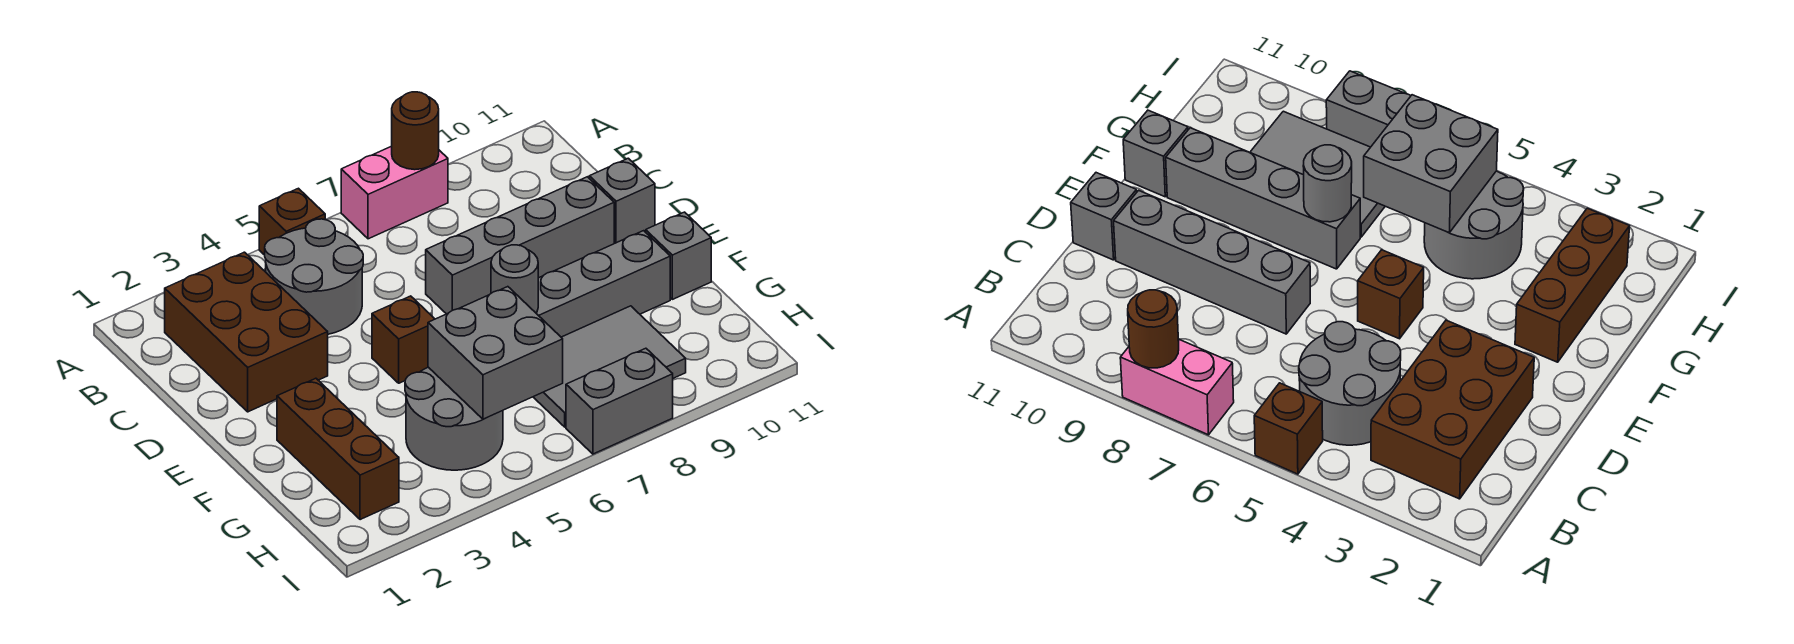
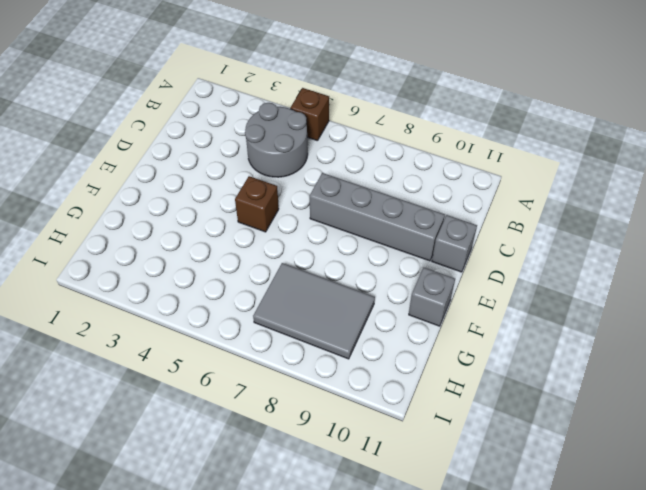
none -> pink brick A7:A8 level 1
none -> brown brick B2:D3 level 1
none -> brown brick F2:H2 level 1

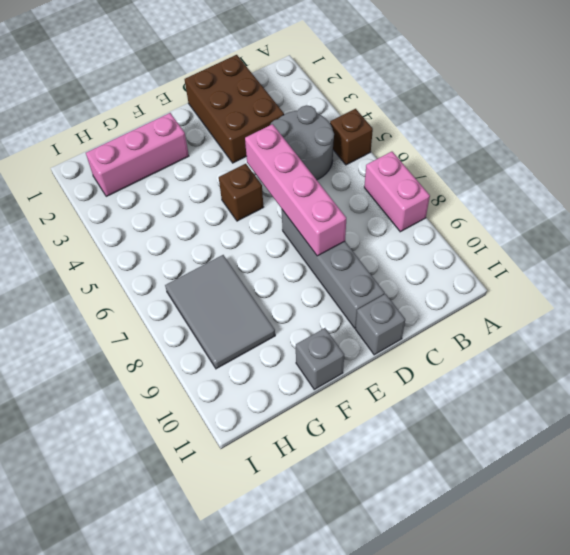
brown brick C1:D3 level 1 -> brown brick B2:D3 level 1
pink brick D5:D8 level 2 -> none
pink brick F2:H2 level 1 -> brown brick F2:H2 level 1
none -> grey brick F7:F10 level 1
none -> grey round brick G4:H5 level 1
none -> grey brick I7:I8 level 1

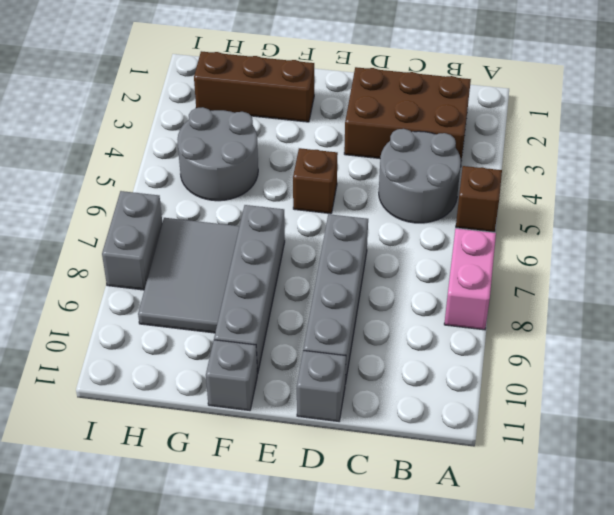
none -> brown round brick A8 level 2
none -> grey round brick F7 level 2
none -> grey brick G5:H6 level 2

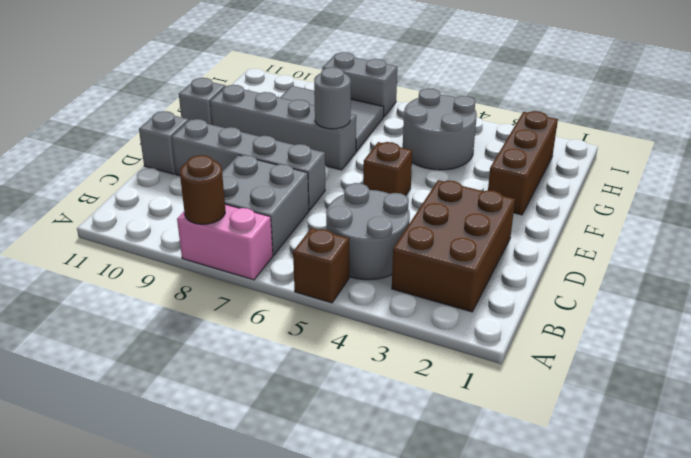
grey brick B7:C8 level 1 -> grey brick G5:H6 level 2

